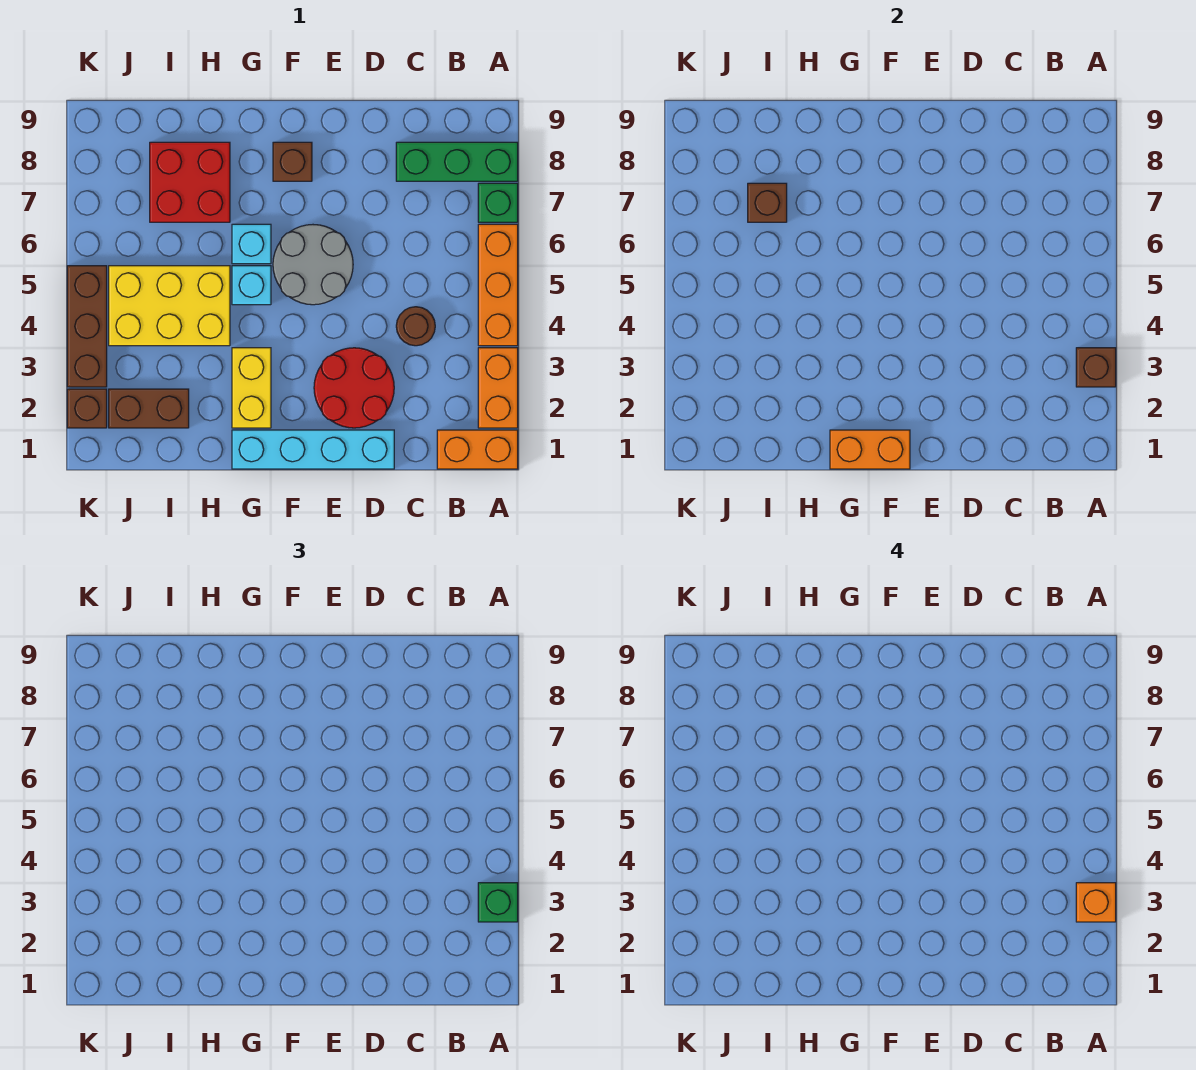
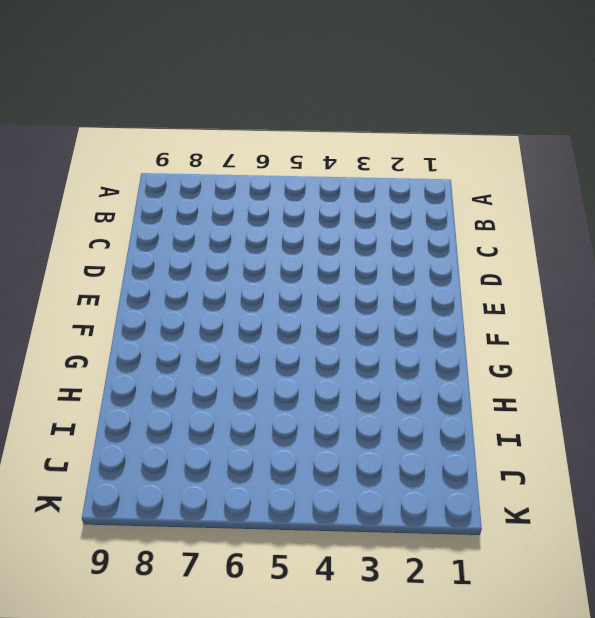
none -> orange brick A1:B1 level 1
none -> orange brick A2:A3 level 1
none -> orange brick A4:A6 level 1

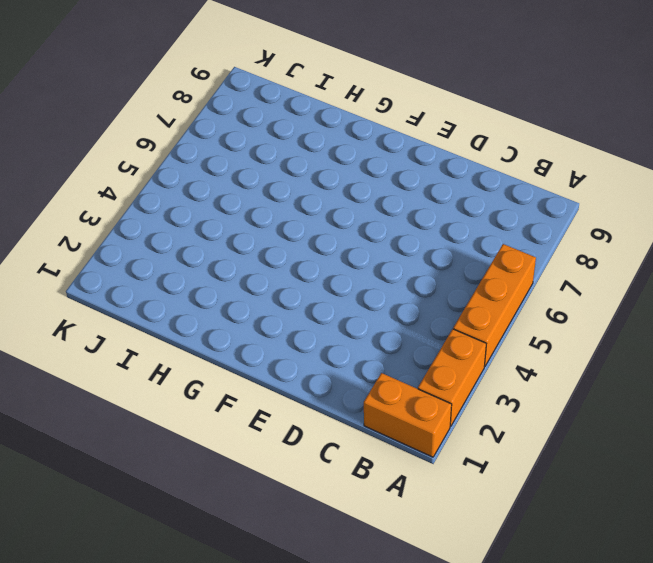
none -> green brick A7 level 1
none -> green brick A8:C8 level 1
none -> brown round brick C4 level 1

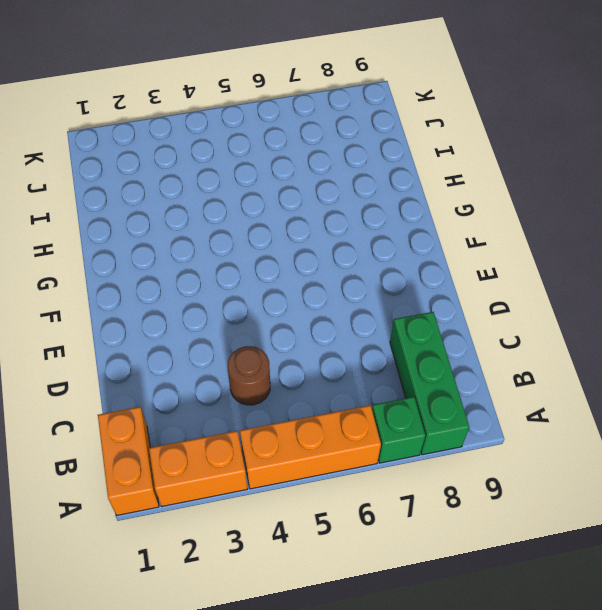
none -> cyan brick D1:G1 level 1
none -> red round brick D2:E3 level 1
none -> grey round brick E5:F6 level 1

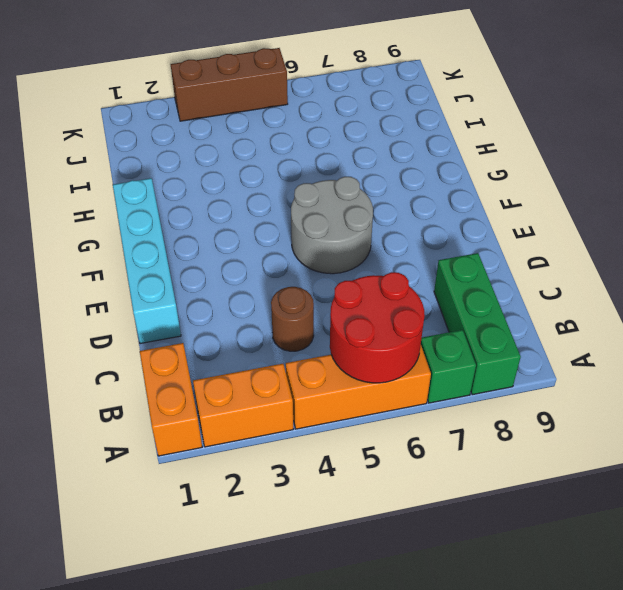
red round brick A5:B6 level 2 -> red round brick D2:E3 level 1
none -> brown brick F8 level 1
none -> yellow brick G2:G3 level 1
none -> cyan brick G5 level 1

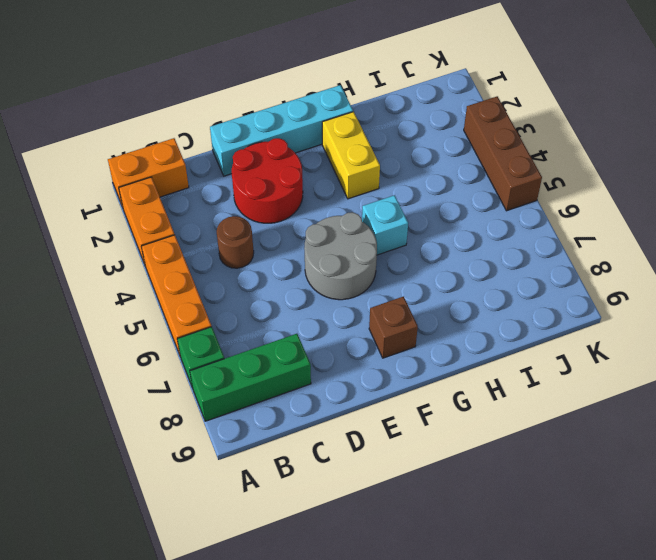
none -> cyan brick G6 level 1
none -> yellow brick H4:J5 level 1
none -> red brick H7:I8 level 1

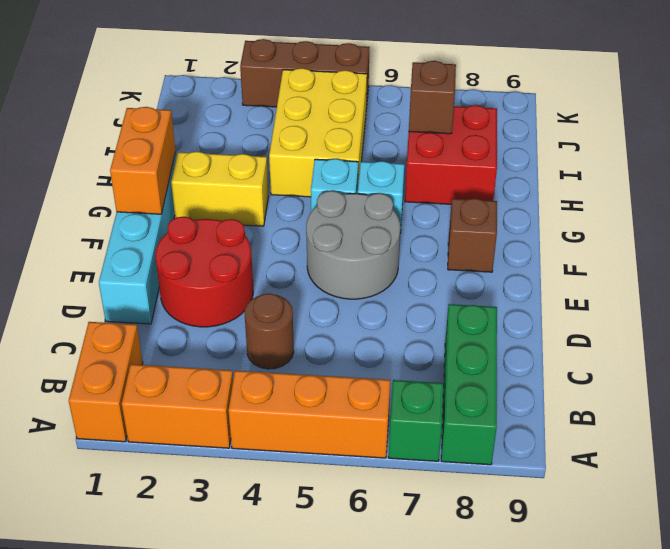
none -> brown brick I2:J2 level 1
none -> brown brick K2 level 1
none -> brown brick A3 level 2

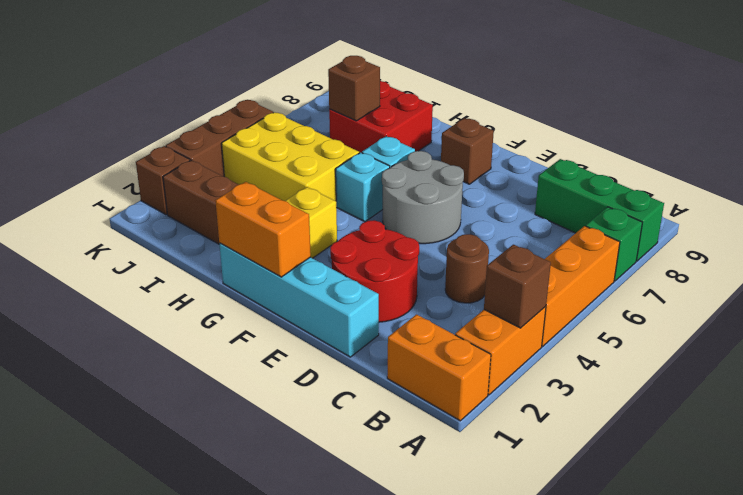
none -> green brick A3 level 3
none -> orange brick A3 level 4

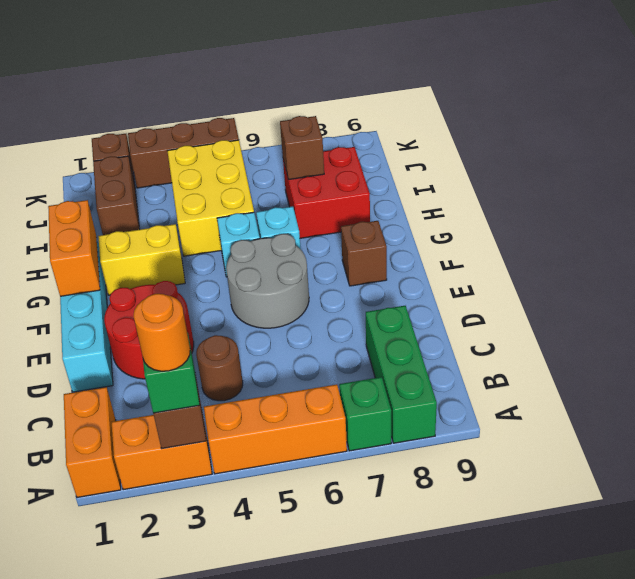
orange round brick A3 level 4 -> orange brick A3 level 4

